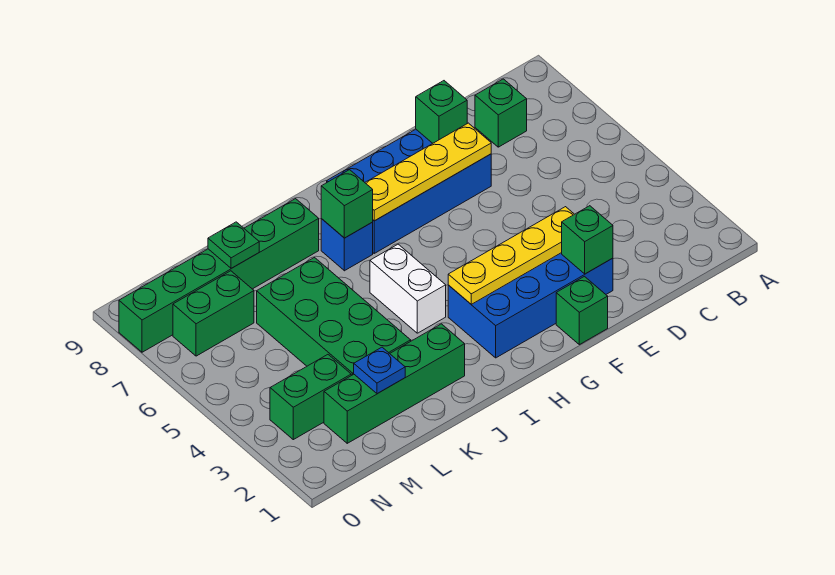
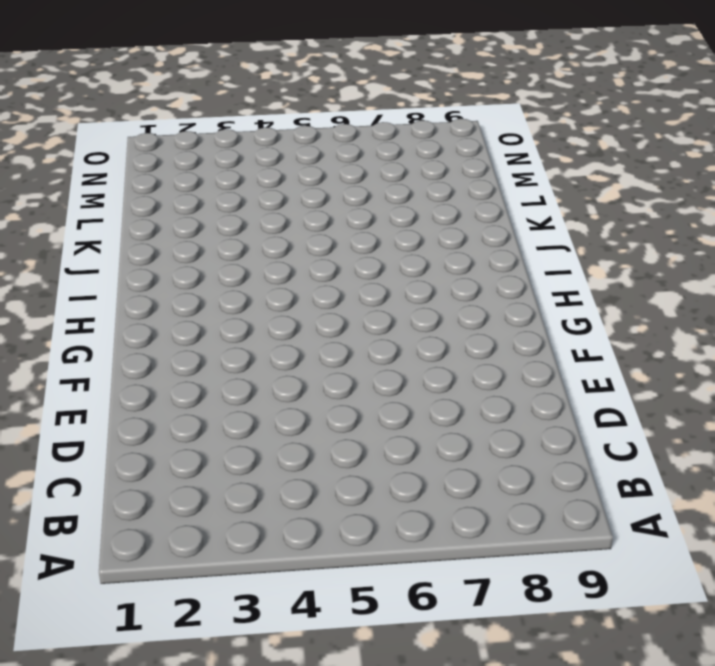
none -> green brick C8 level 1
none -> blue brick E2:H3 level 1
none -> blue brick E7:H8 level 1

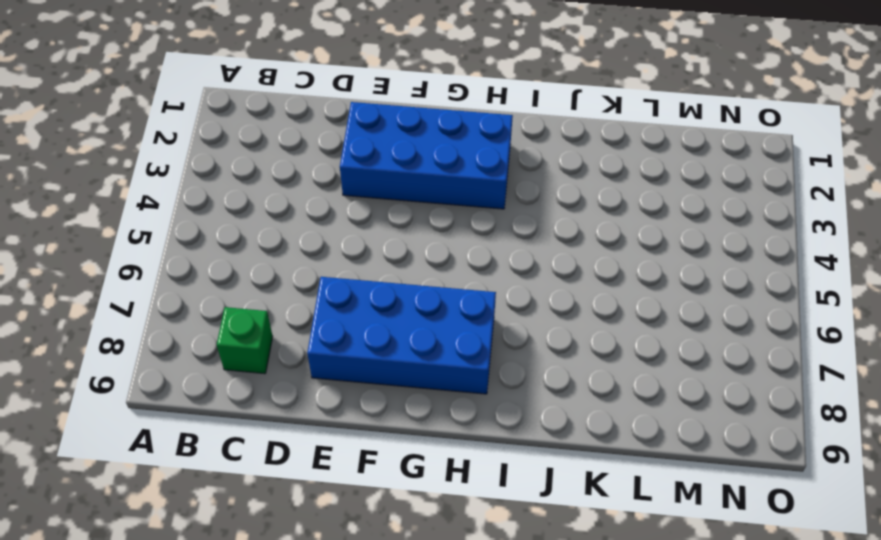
none -> green brick F1 level 1
none -> white brick I4:I5 level 1
none -> blue brick I7 level 1

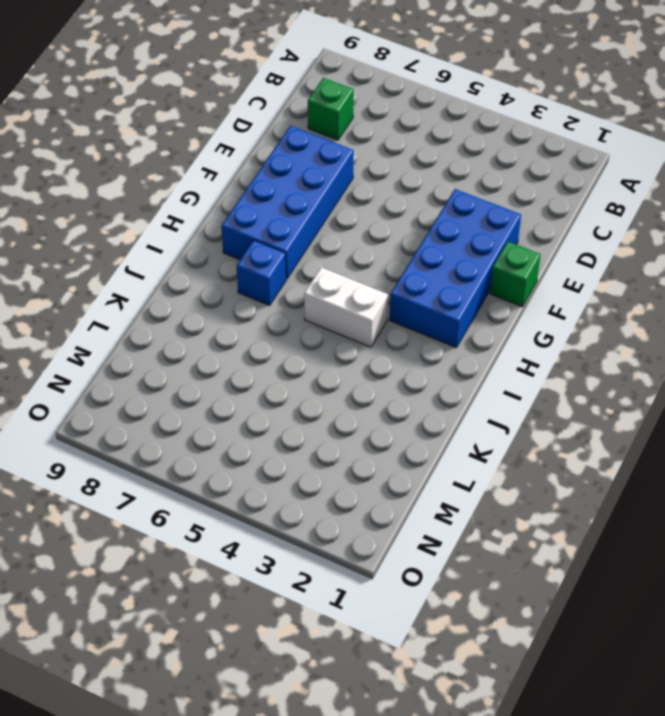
none -> green brick J2:M2 level 1
none -> green brick J8:O8 level 1
none -> green brick K3:L6 level 1

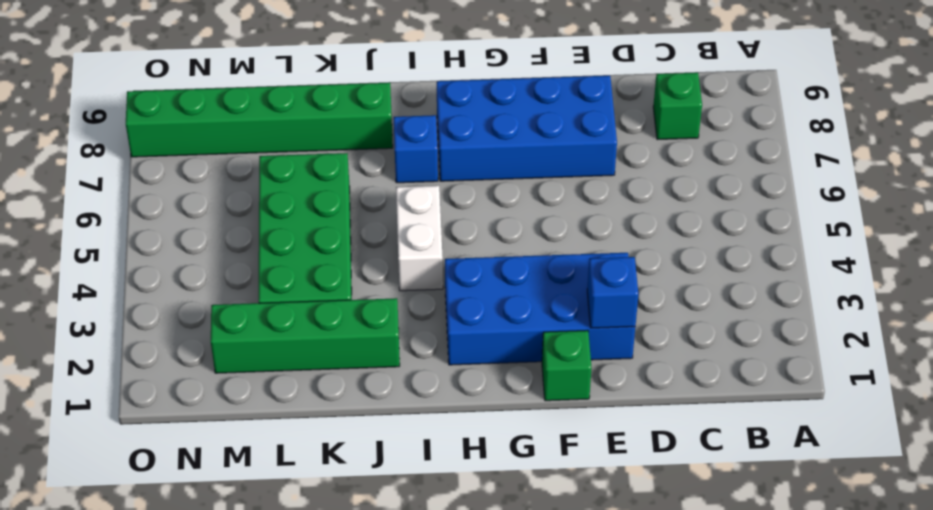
blue brick E2 level 2 -> green brick E2 level 2
none -> green brick M3:N3 level 1
none -> green brick M7:N7 level 1
none -> yellow plate E3:H3 level 2

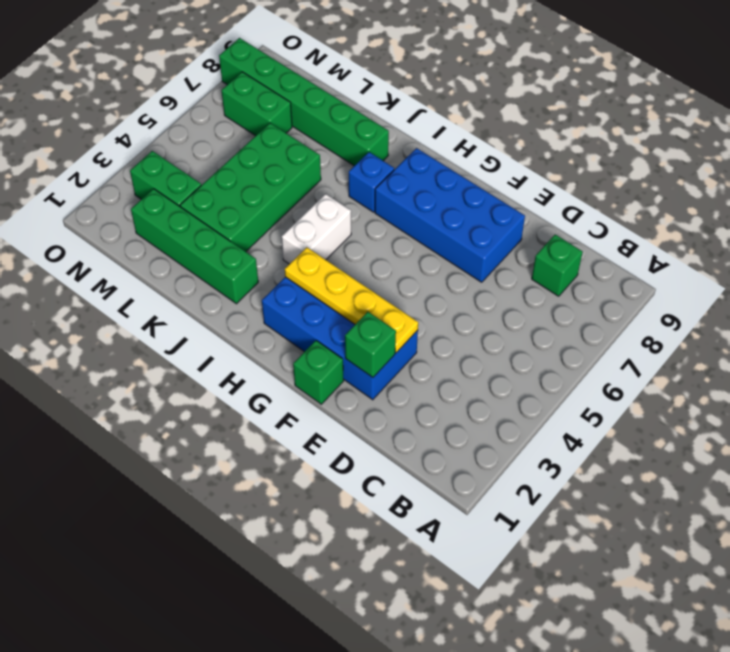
none -> yellow plate E7:H7 level 2
none -> green brick E8 level 2
none -> green brick I7 level 2

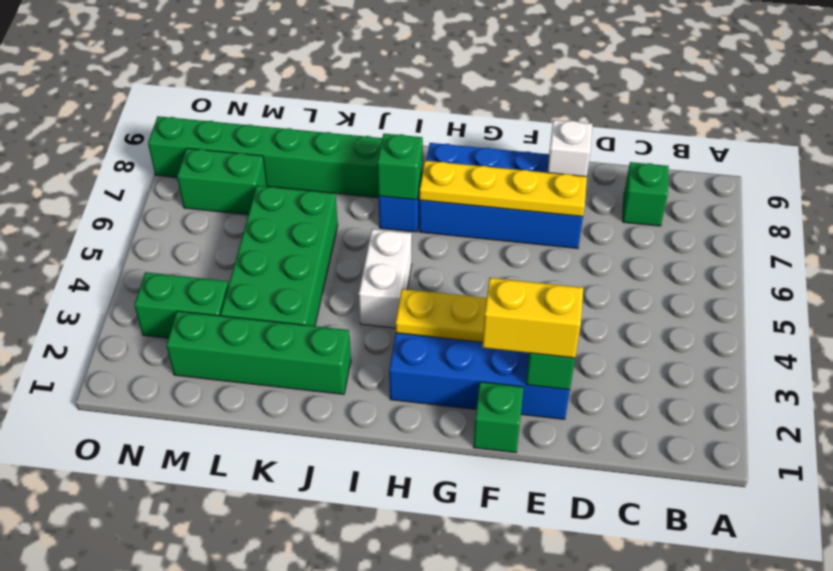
yellow brick E2:F2 level 3 -> none
white brick E8 level 2 -> green brick E8 level 2
none -> blue plate L2 level 2
none -> green plate L8 level 2

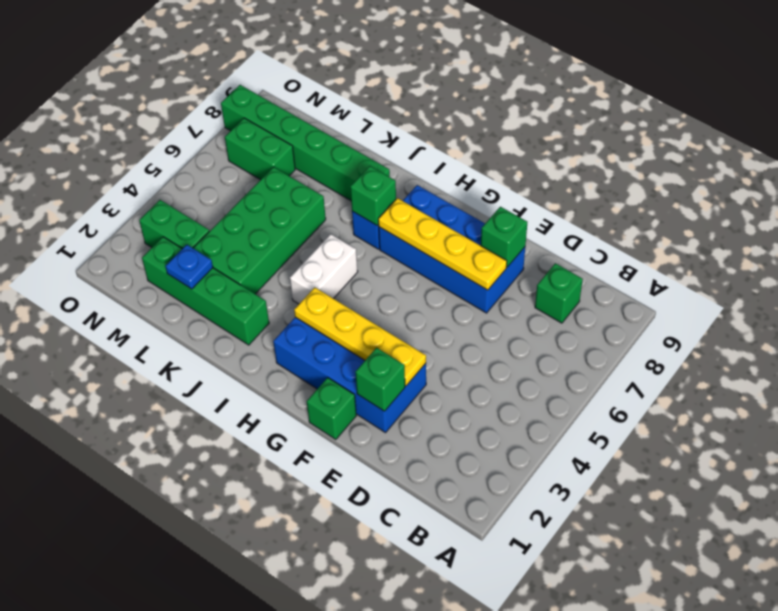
none -> green plate L8 level 2

